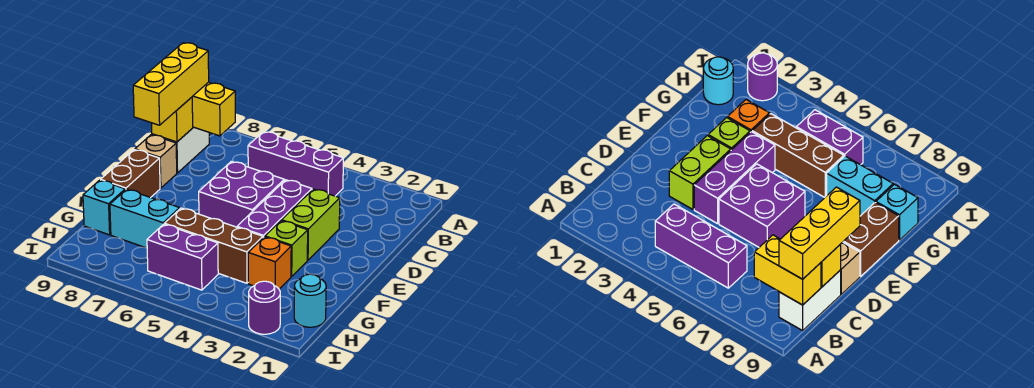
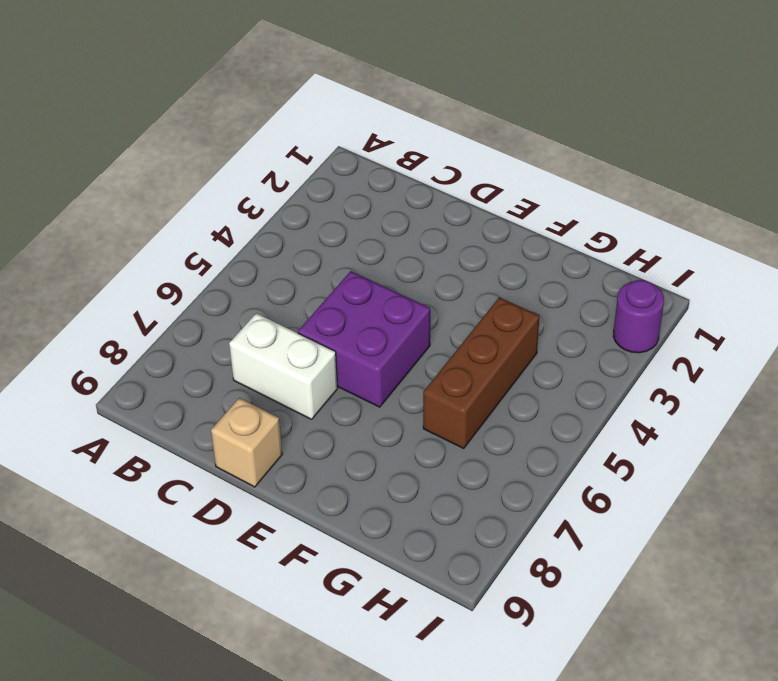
white brick C7:D7 level 1 -> white brick B9:C9 level 1
none -> purple brick B4:B6 level 1
none -> lime brick D3:E3 level 1
none -> purple brick D4:F4 level 1

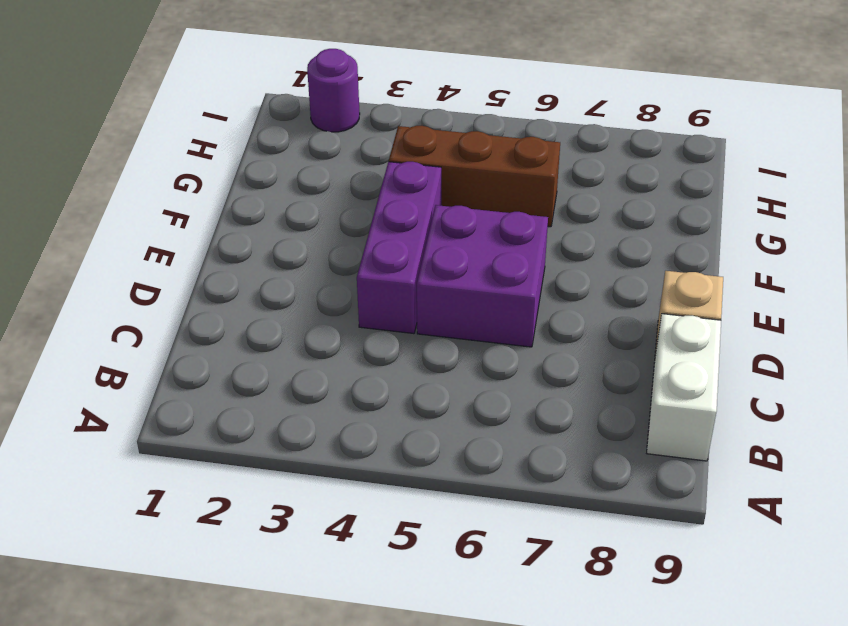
none -> purple brick B4:B6 level 1
none -> lime brick D3:E3 level 1
none -> brown brick E9:F9 level 1

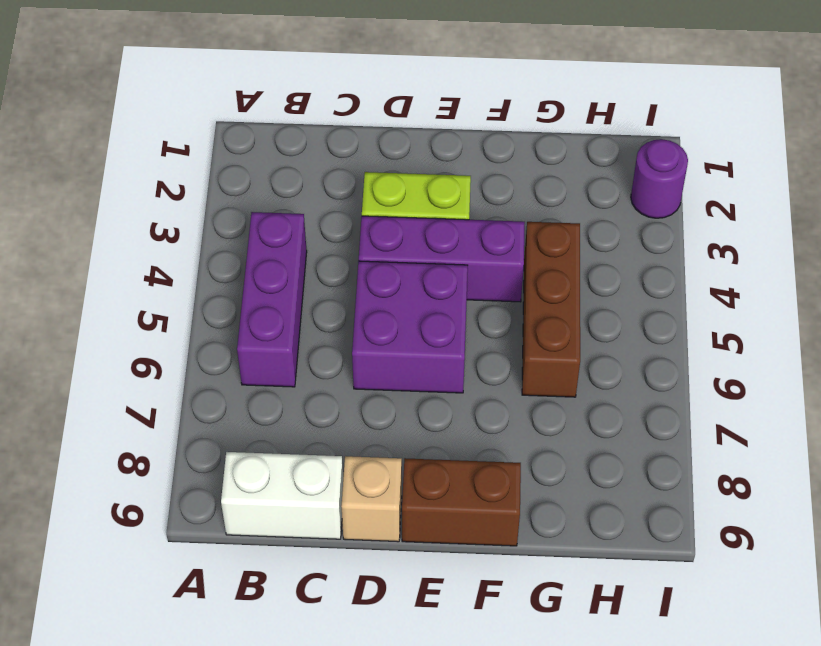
none -> lime brick F3 level 1
none -> orange brick G3 level 1
none -> cyan brick G7:G8 level 1

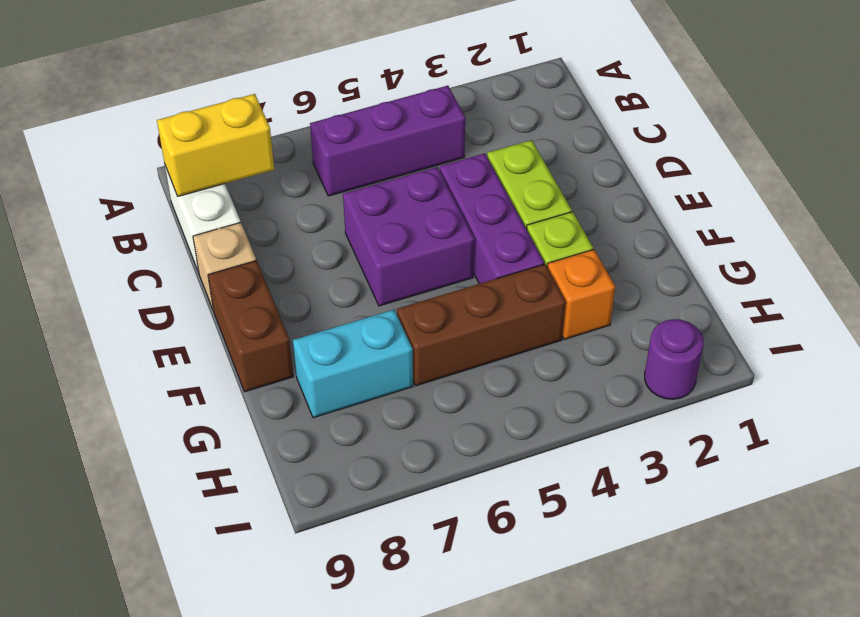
none -> cyan brick G9 level 1
none -> cyan round brick H1 level 1
none -> purple brick H5:H6 level 1

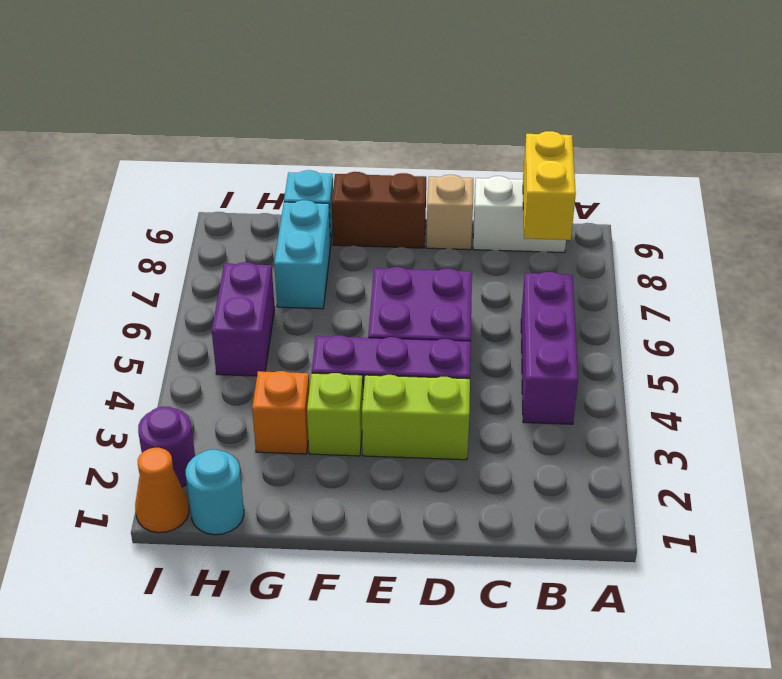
orange cone I1 level 1 -> none
none -> brown brick G4:G6 level 1
none -> yellow brick C9 level 2
none -> yellow brick B9:D9 level 3

